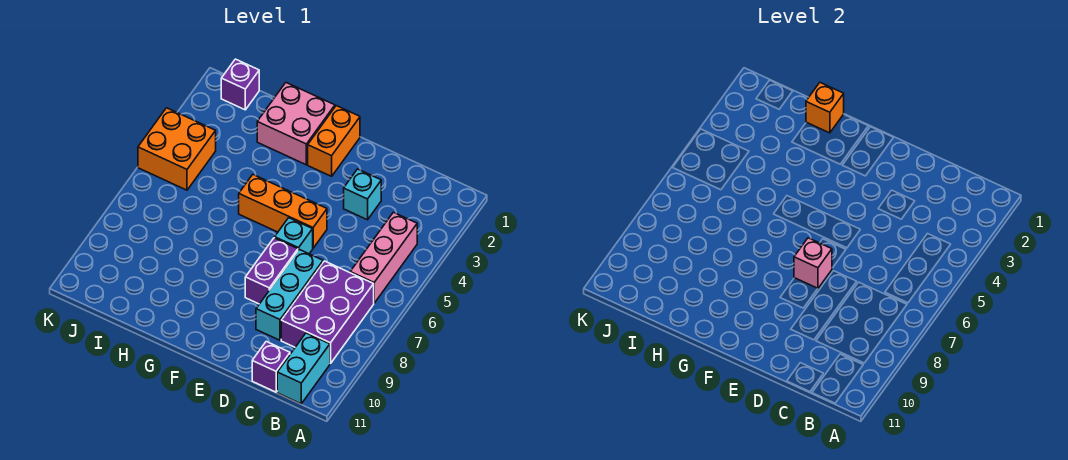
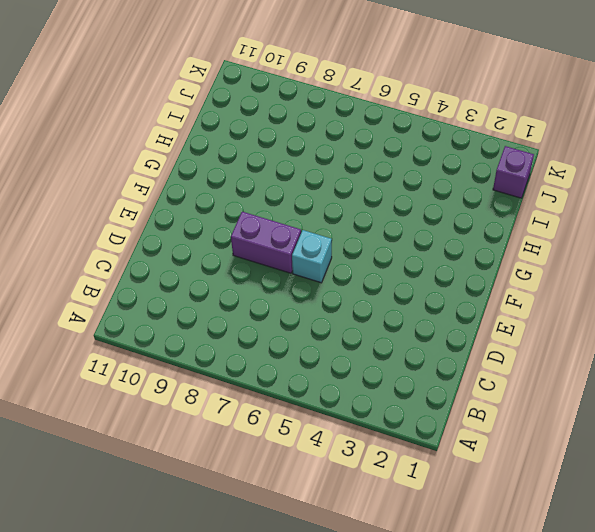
none -> pink brick B4:B6 level 1
none -> purple brick B7:C9 level 1
none -> cyan brick B10:B11 level 1

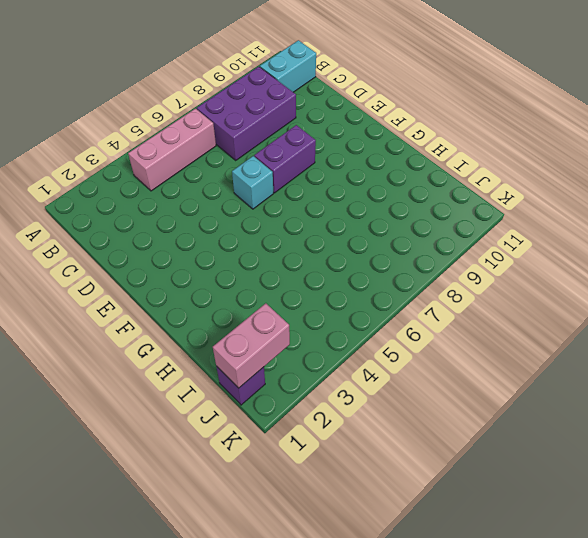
pink brick J1:J2 level 2 -> none
none -> purple brick C11 level 1
none -> cyan brick D3 level 1
none -> cyan brick D7:D9 level 1

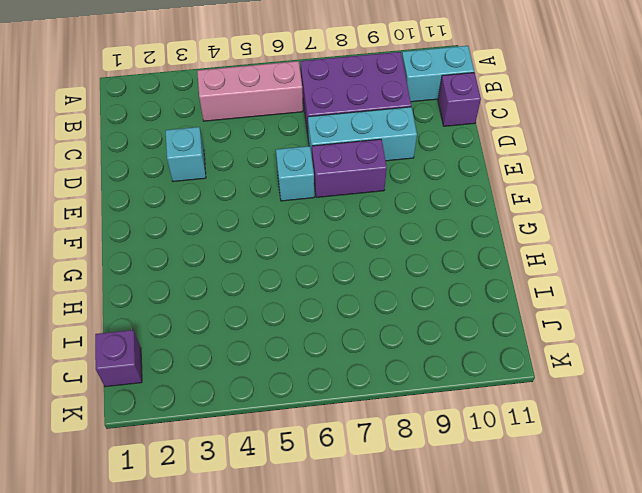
none -> orange brick E5:G5 level 1
none -> orange brick F1:F2 level 1
none -> pink brick G1:H2 level 1

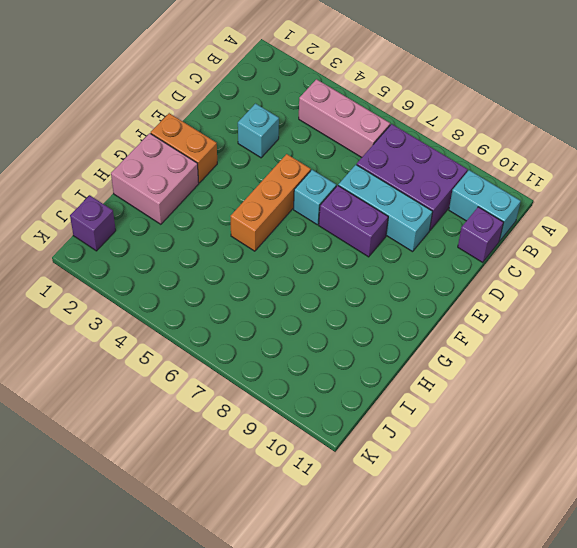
none -> orange brick J4:K5 level 1
none -> pink brick E7 level 2
none -> orange brick H1 level 2

